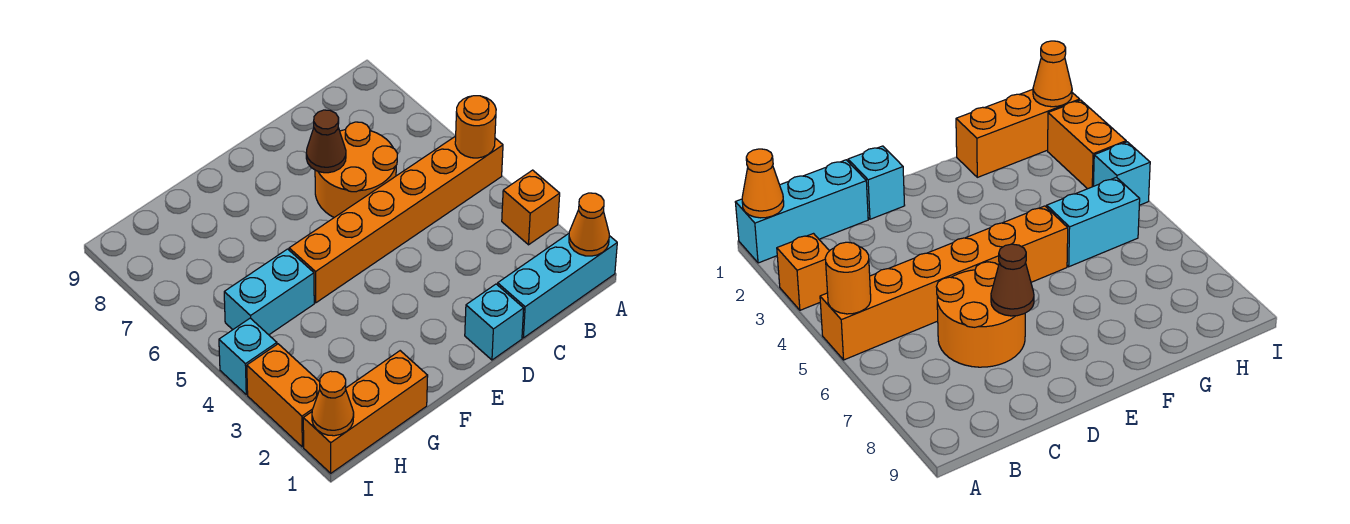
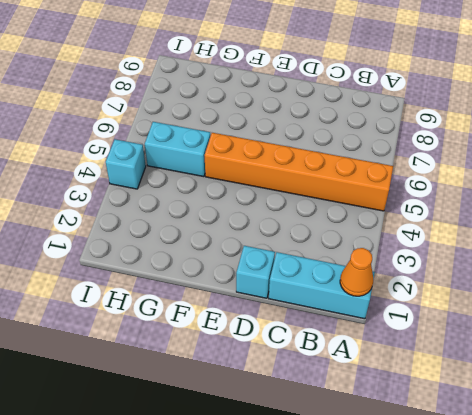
none -> orange brick A3 level 1
none -> orange round brick C6:D7 level 1
none -> orange brick G1:I1 level 1

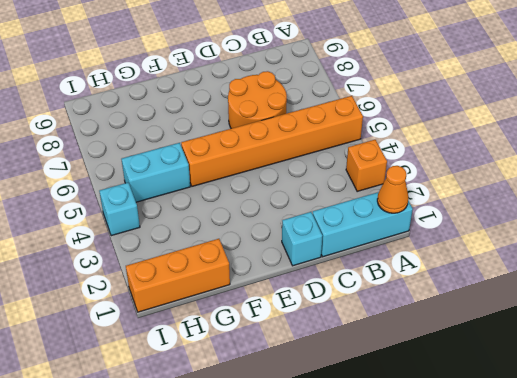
none -> orange brick I2:I3 level 1
none -> orange round brick A5 level 2
none -> brown cone D7 level 2

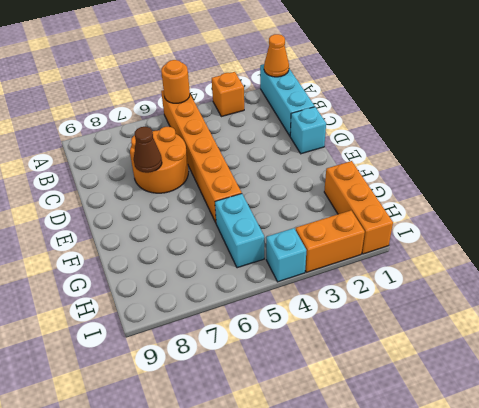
none -> orange cone I1 level 2

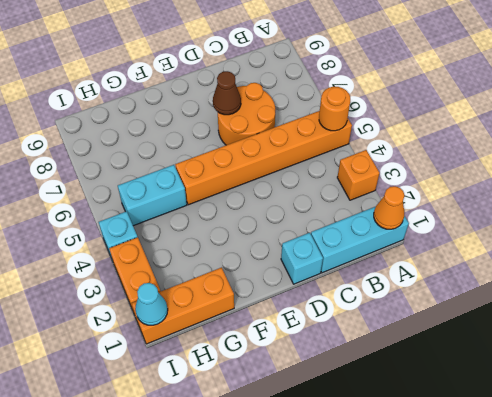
cyan cone I1 level 2 -> orange cone I1 level 2

